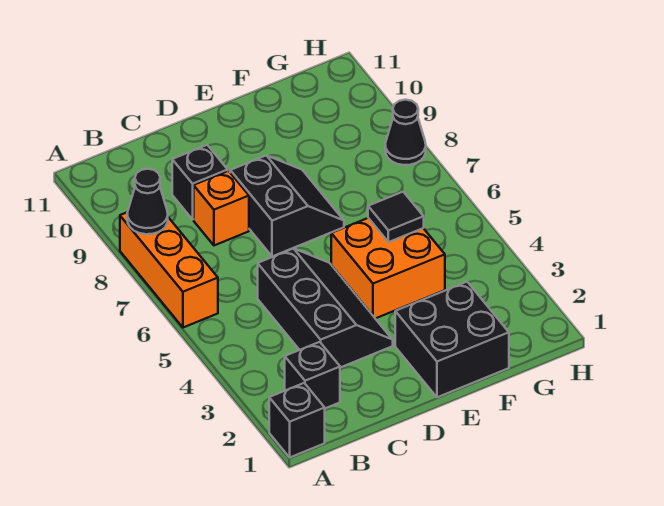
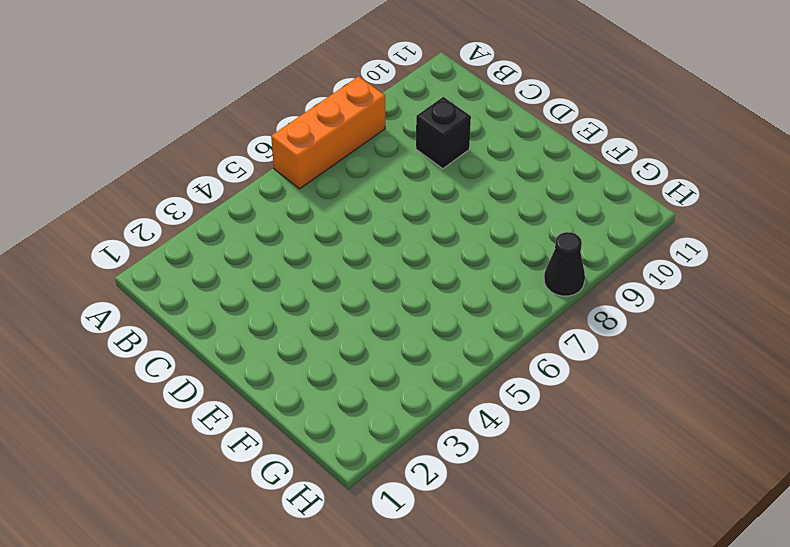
none -> black brick A1 level 1
none -> black brick B2 level 1
none -> black slope C3:D5 level 1 top C

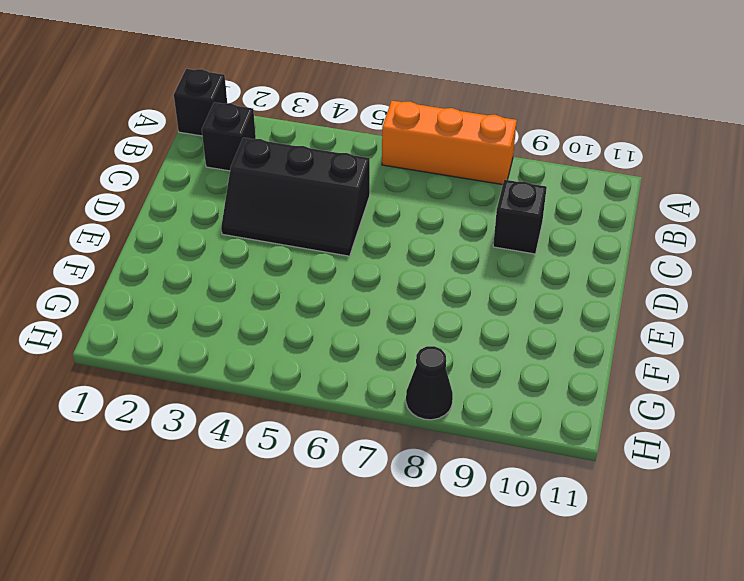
none -> orange brick C8 level 1
none -> black slope D7:E8 level 1 top D
none -> black brick E1:F2 level 1

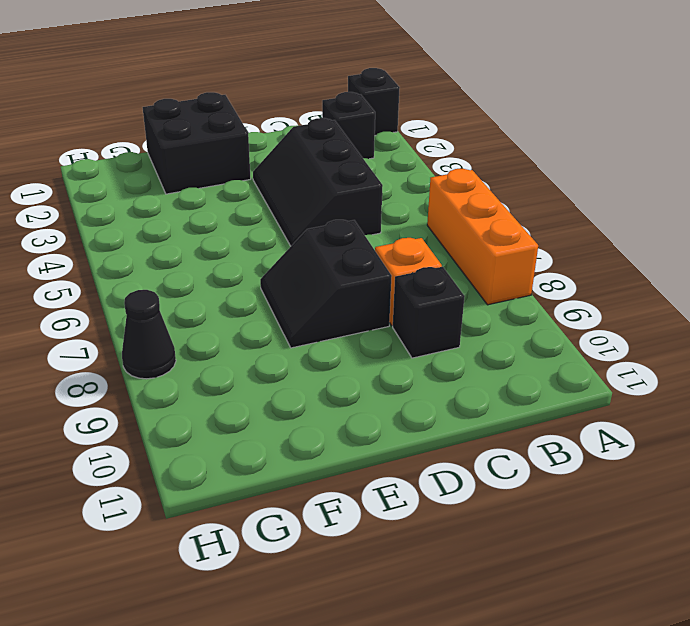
none -> orange brick E4:F5 level 1
none -> black cone A8 level 2
none -> black tile F5 level 2

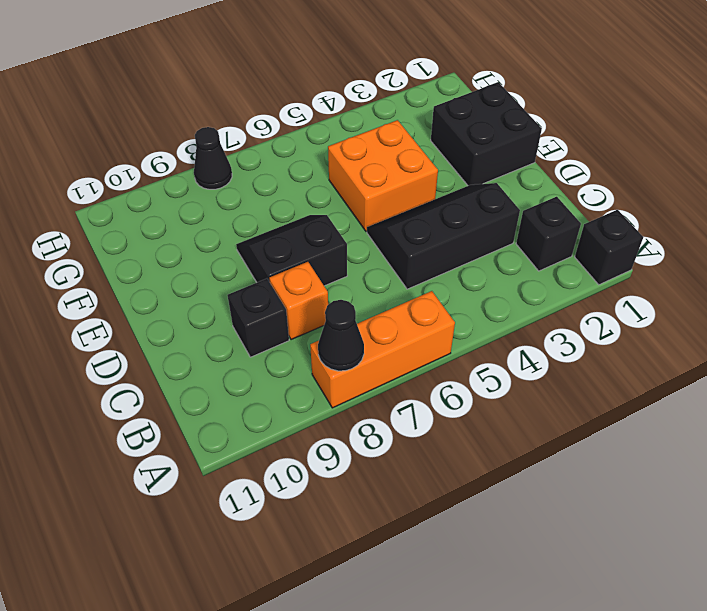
none -> black tile F5 level 2

